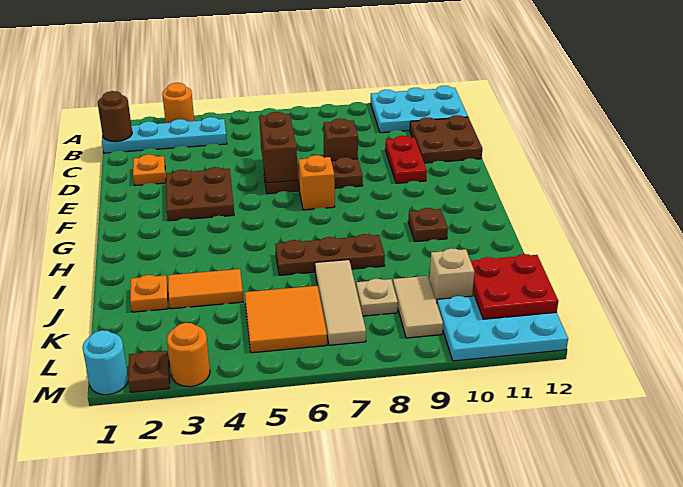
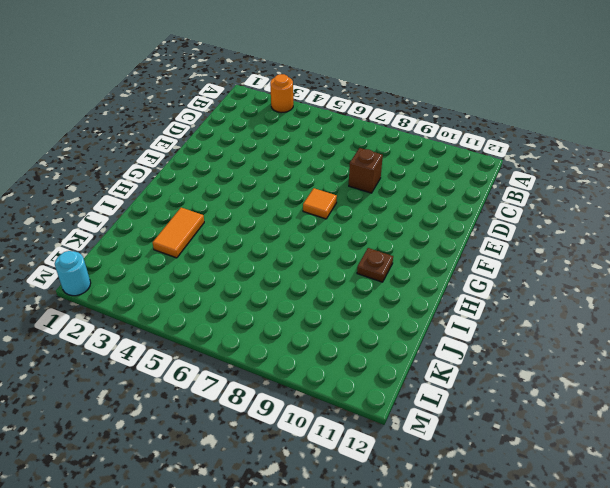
orange tile F7 level 1 -> orange brick F7 level 1
orange tile I3:J3 level 1 -> orange tile J3:J4 level 1
none -> cyan plate A10:B12 level 1
none -> cyan plate B1:B4 level 1
none -> brown plate C11:D12 level 1

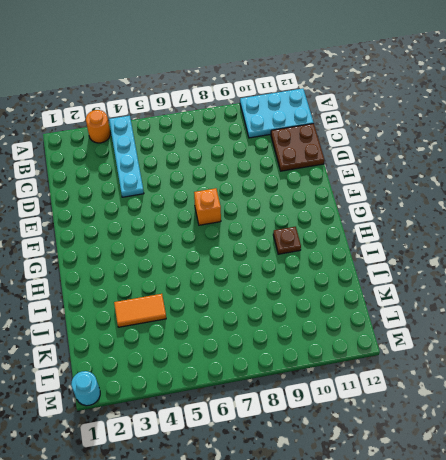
cyan plate A4:D4 level 1 -> cyan plate B1:B4 level 1
none -> orange plate D2 level 1
none -> brown brick D8 level 1
none -> red plate D10:E10 level 1

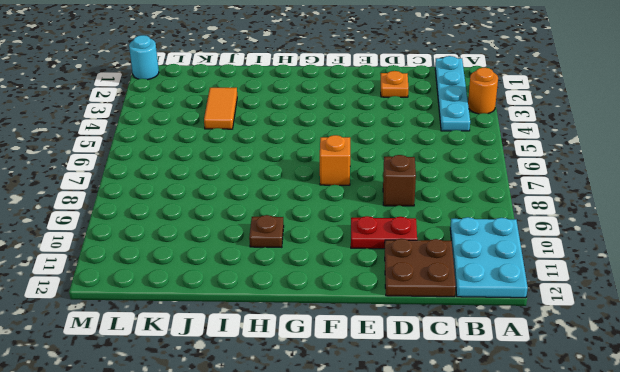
none -> brown plate E3:F4 level 1
none -> brown plate E6:E8 level 1
none -> brown plate I6:I8 level 1

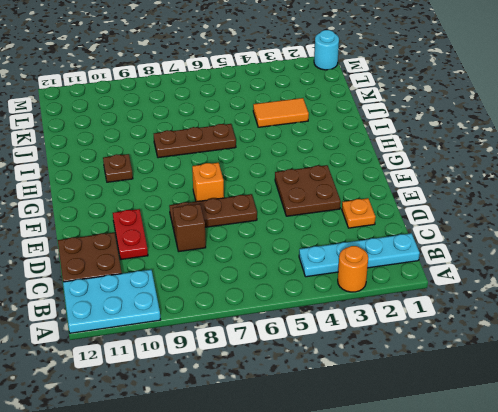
none -> orange plate J2 level 1
none -> tan tile J7:L7 level 1
none -> orange tile K5:L6 level 1

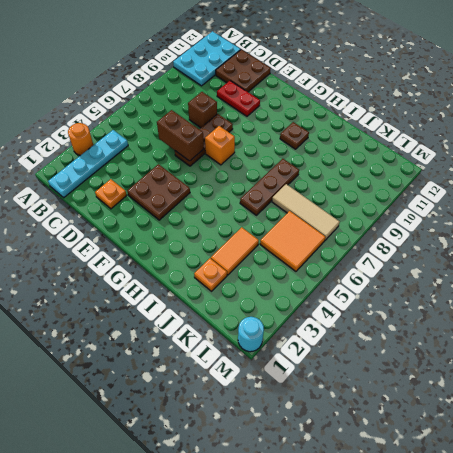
none -> tan plate K8 level 1
none -> tan tile K9:L9 level 1
none -> tan brick K10 level 1

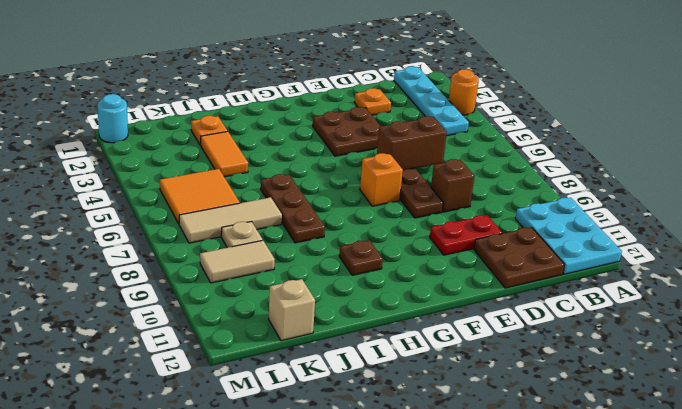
tan brick K12 level 1 -> tan brick K10 level 1
none -> cyan plate L10:M12 level 1
none -> brown plate M2 level 1
none -> orange round brick M3 level 1

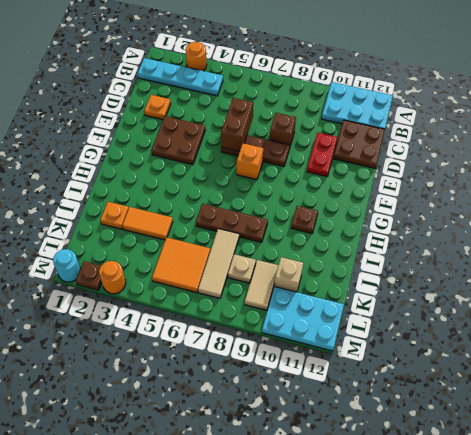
none -> brown round brick B1 level 2
none -> red plate K11:L12 level 2

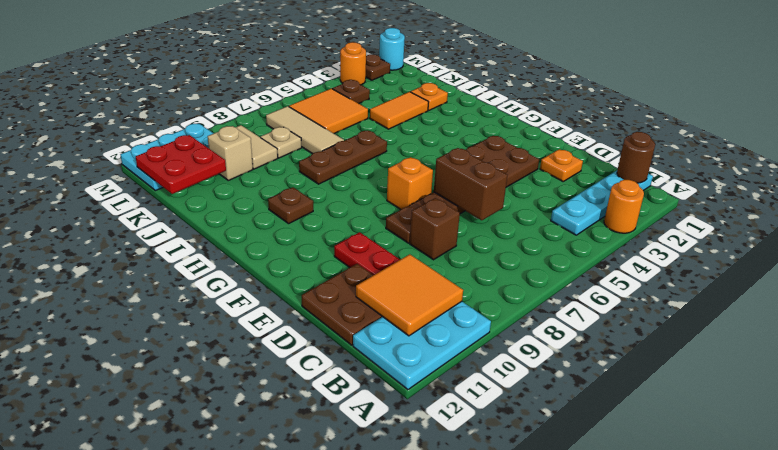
orange tile B10:C11 level 2 -> none
brown plate L4 level 1 -> none

